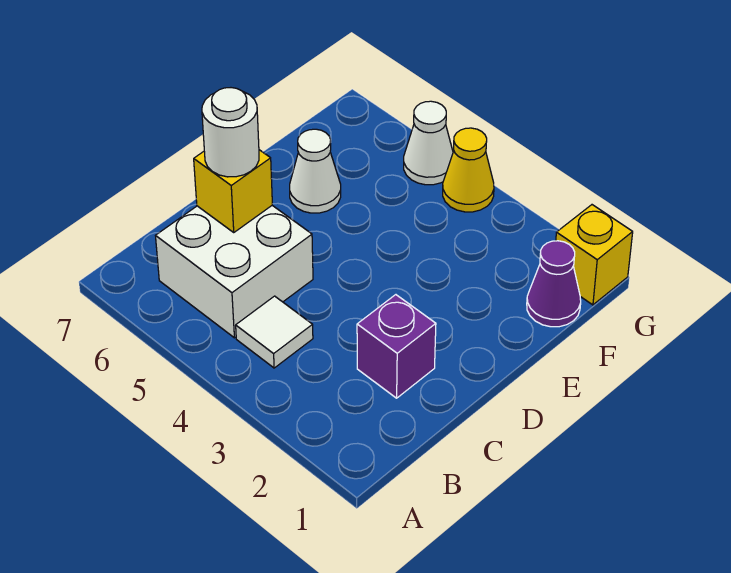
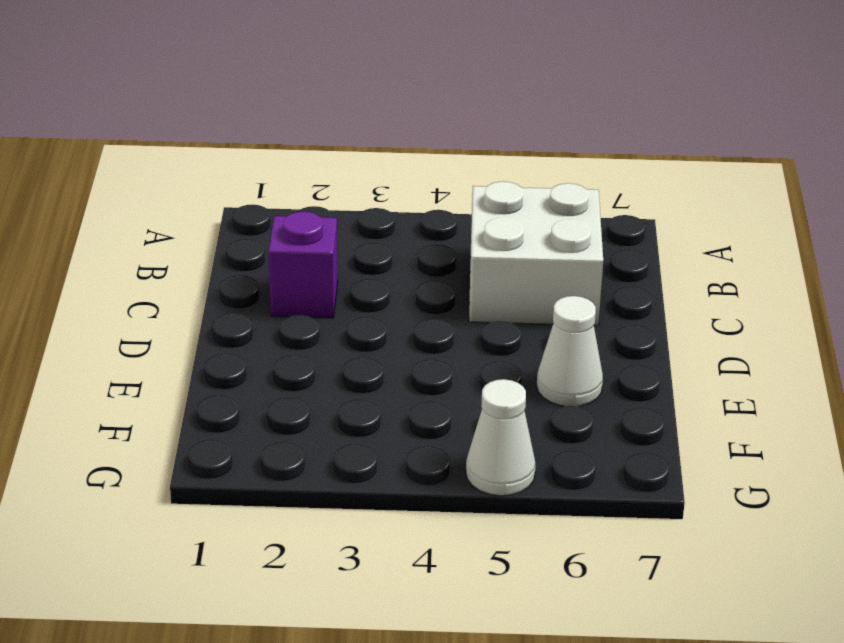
none -> white tile B4 level 1
none -> purple cone F1 level 1

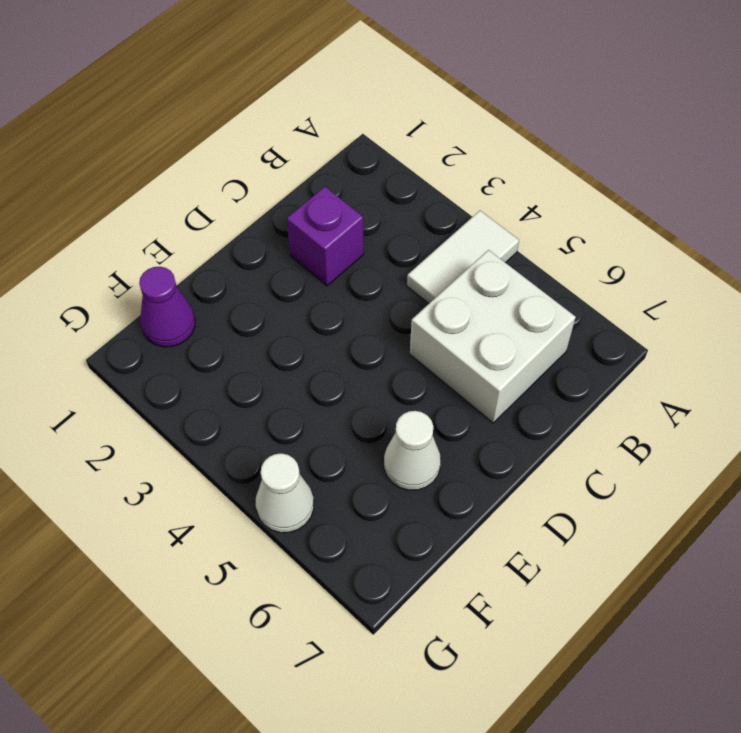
white tile A4:B4 level 1 -> white tile B4 level 1
none -> yellow brick G1 level 1
none -> yellow cone G4 level 1

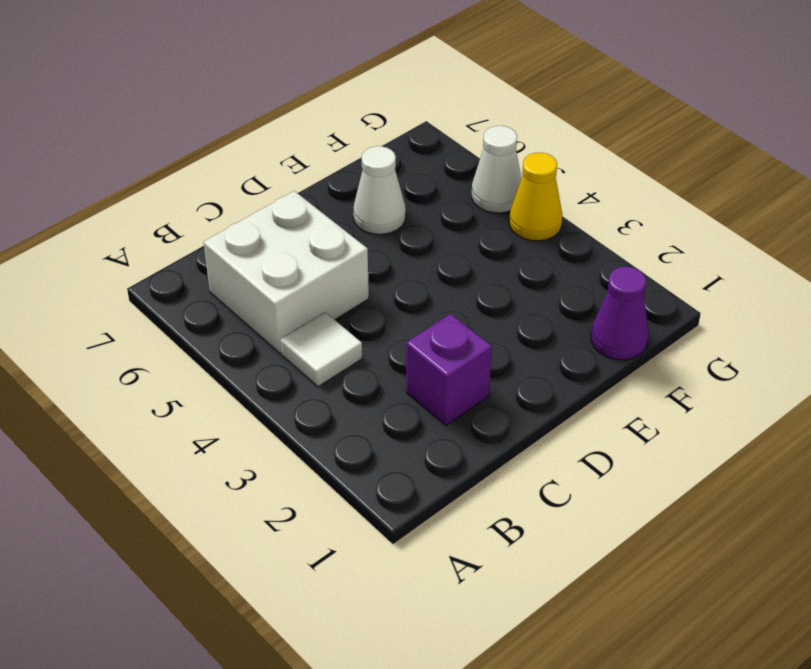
none -> yellow brick G1 level 1
none -> yellow brick C6 level 2

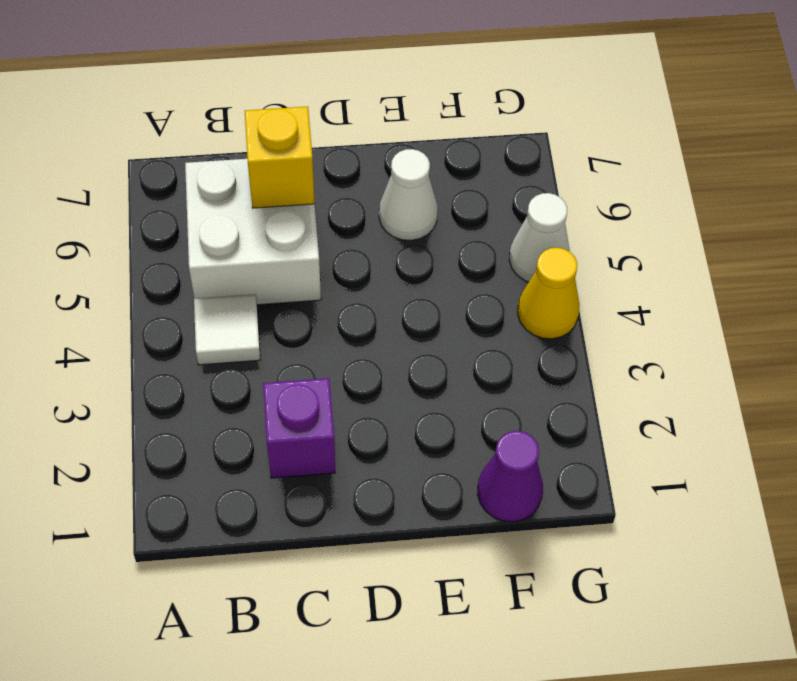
none -> yellow brick G1 level 1
none -> white round brick C6 level 3

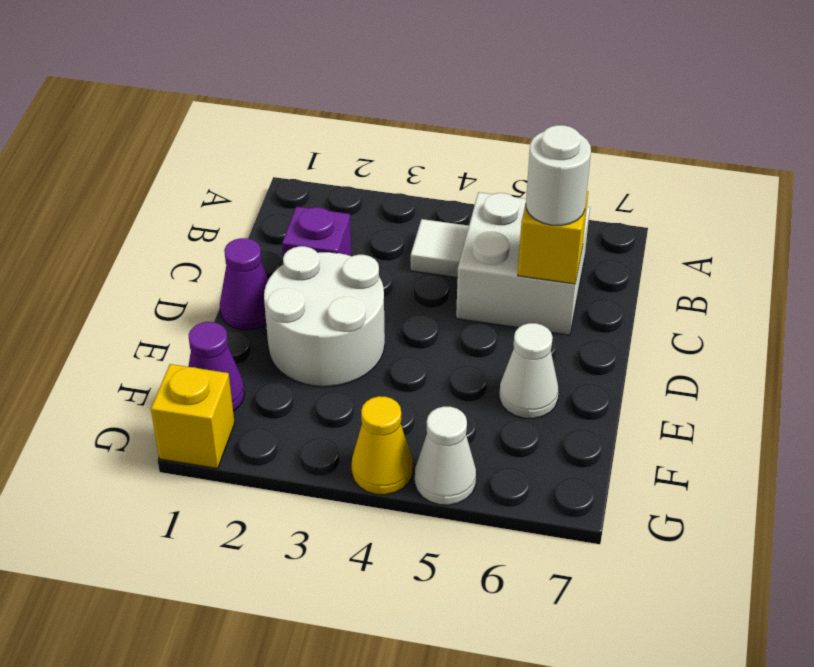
purple cone D1 level 1 -> none
white round brick D2:E3 level 1 -> none

